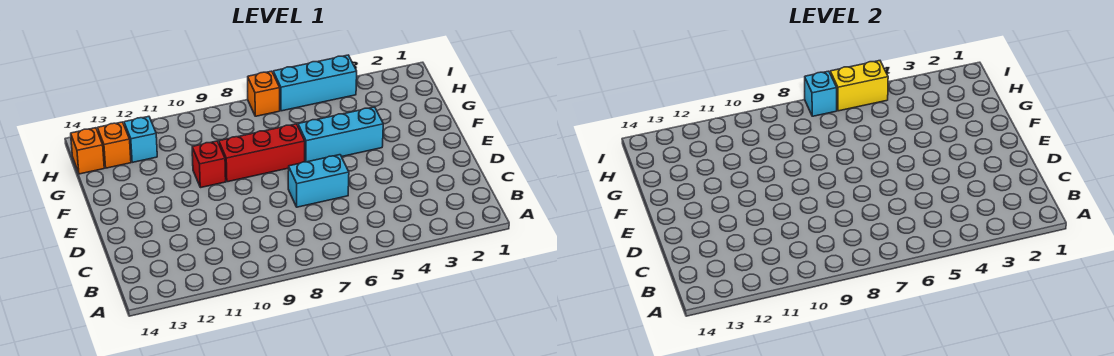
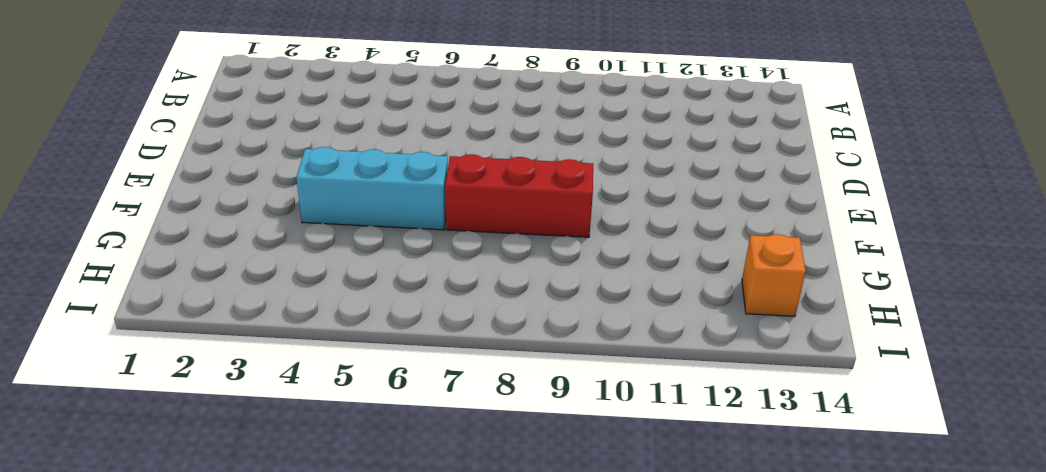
none -> cyan brick D6:D7 level 1
none -> red brick F10 level 1

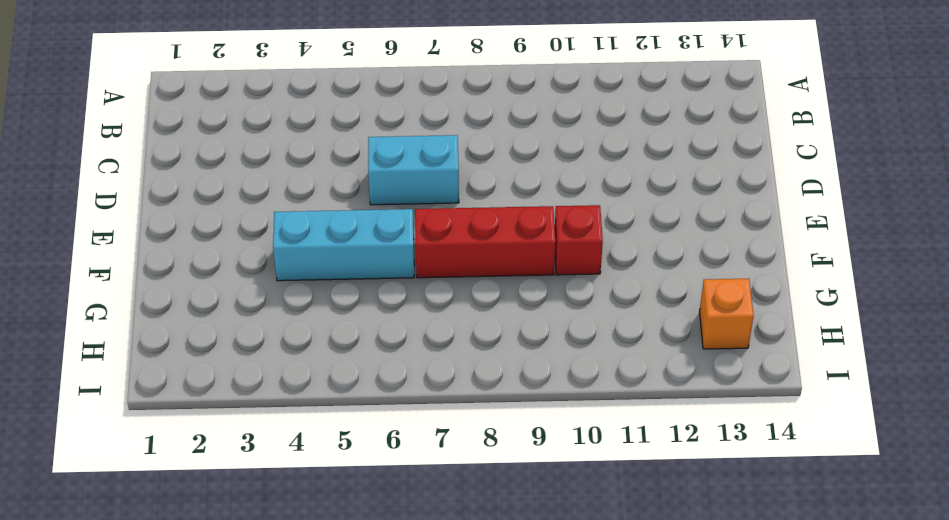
none -> cyan brick H12 level 1
none -> orange brick H14 level 1

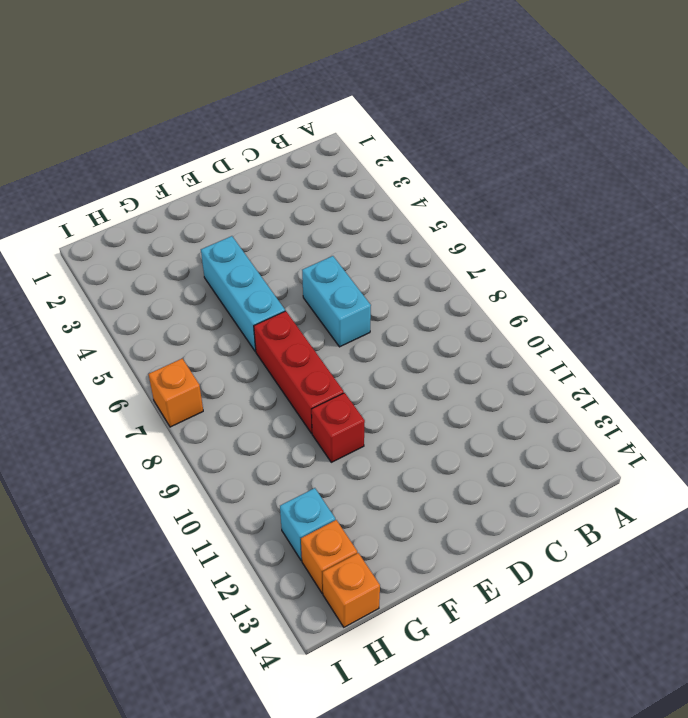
none -> cyan brick I4:I6 level 1
none -> yellow brick I5:I6 level 2

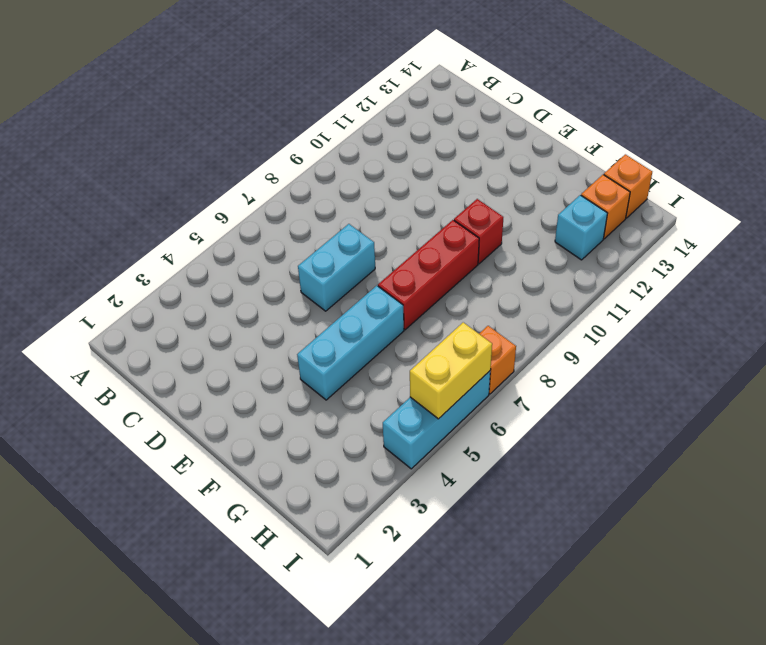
none -> cyan brick I7 level 2

